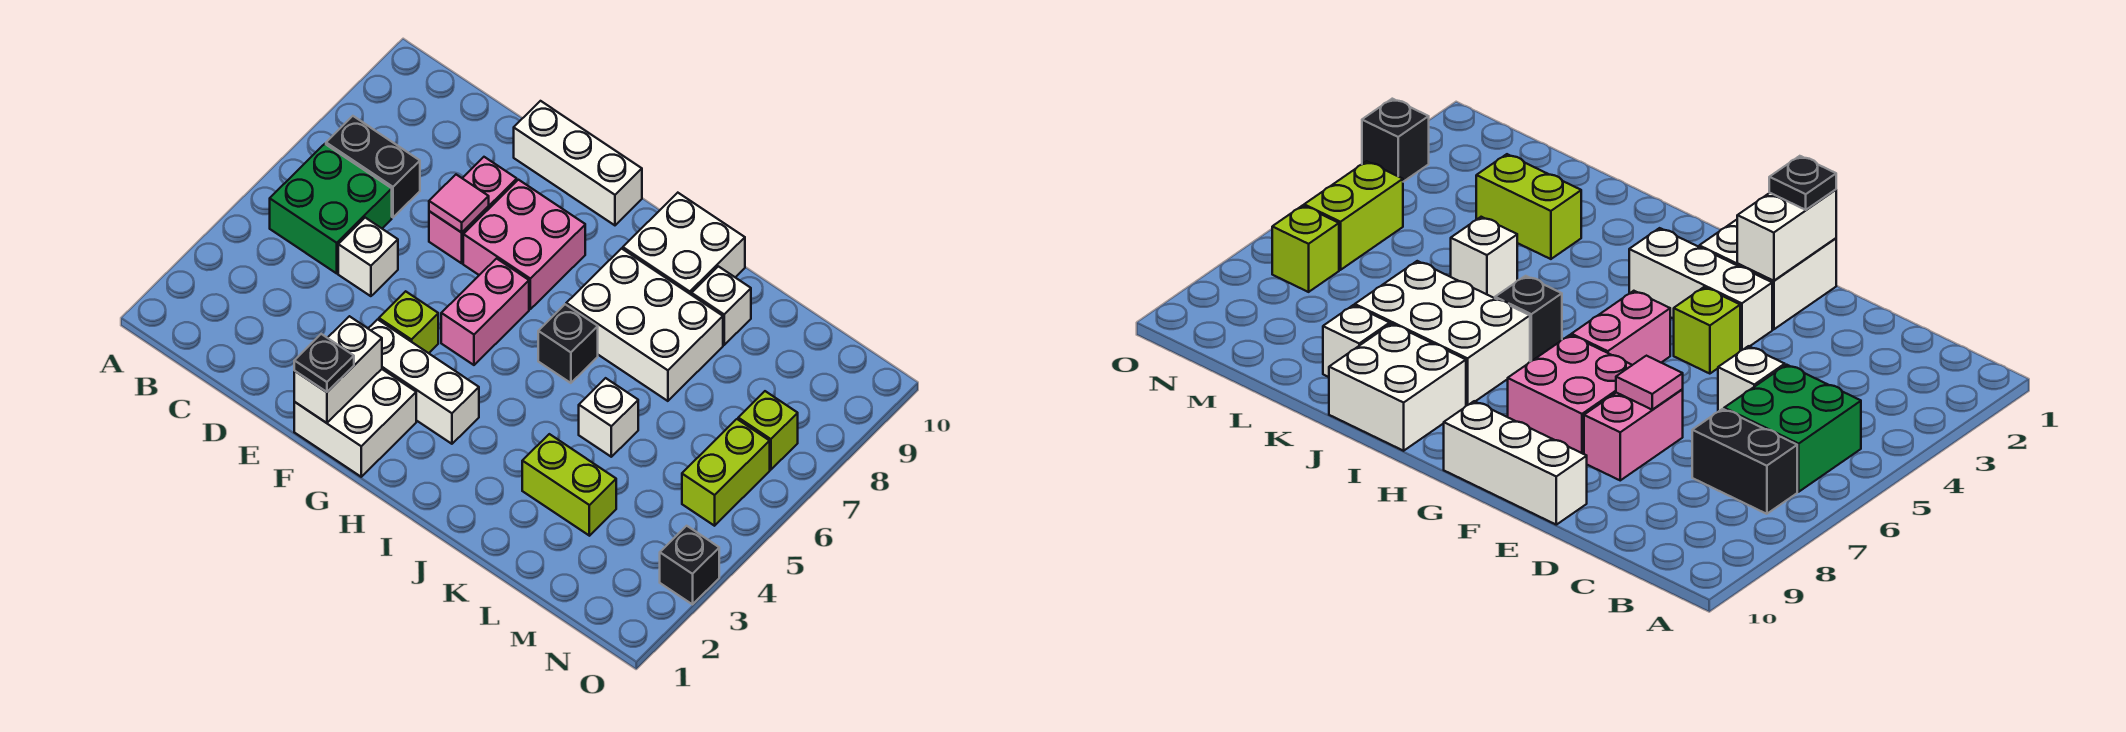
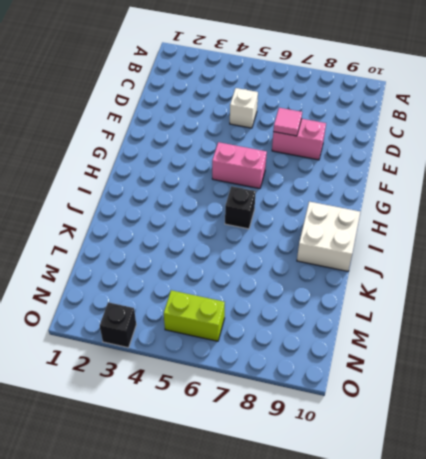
none -> green brick B5:C6 level 1
none -> black brick B7:C7 level 1
none -> white brick E10:G10 level 1

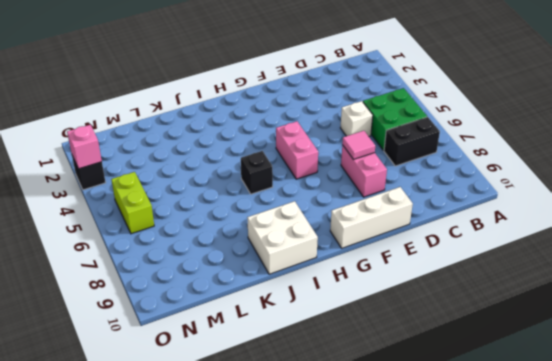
pink brick O3 level 2 -> none
none -> white brick F1:G2 level 1
none -> white brick F3:H3 level 1
none -> lime brick F4 level 1

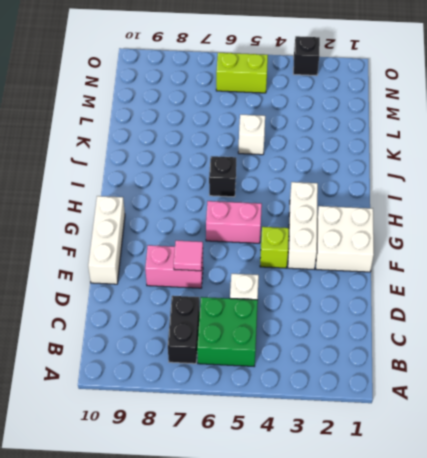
none -> pink brick F7:G8 level 1
none -> white brick I7:K8 level 1
none -> white brick I9:J10 level 1

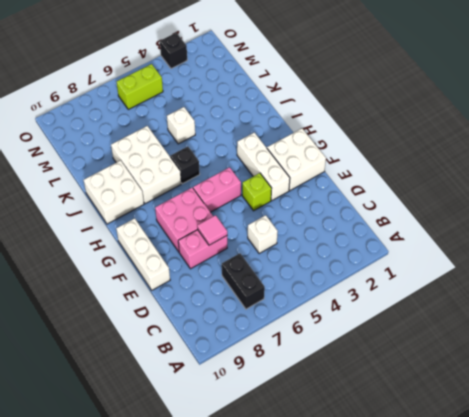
none -> green brick B5:C6 level 1
none -> lime brick K3:L3 level 1
none -> white brick K9 level 1

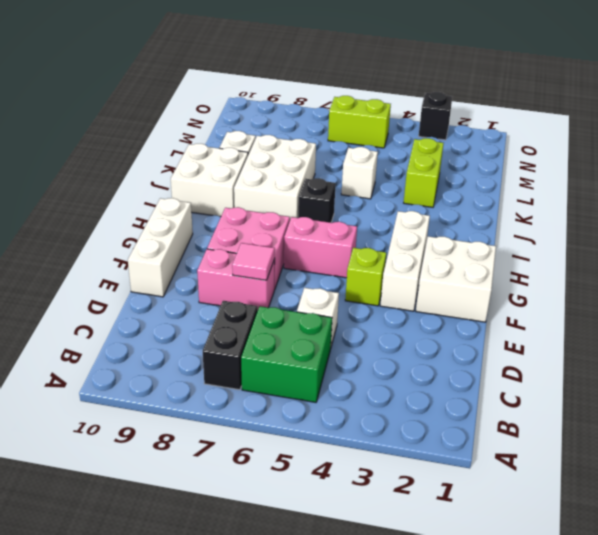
none -> lime brick N7 level 1
none -> white brick F1:F2 level 2
none -> black plate F1 level 3

